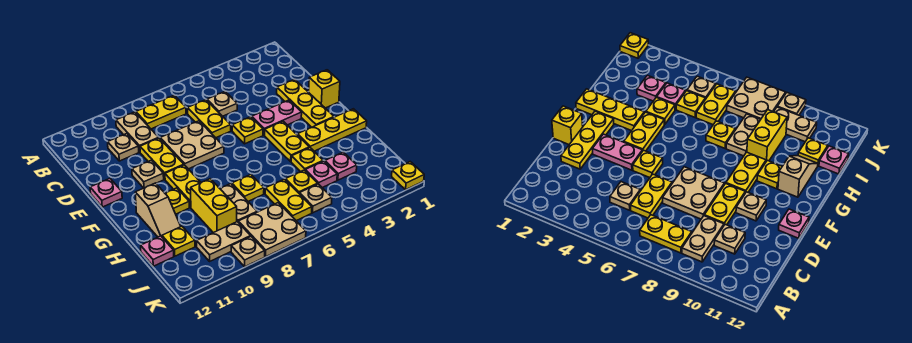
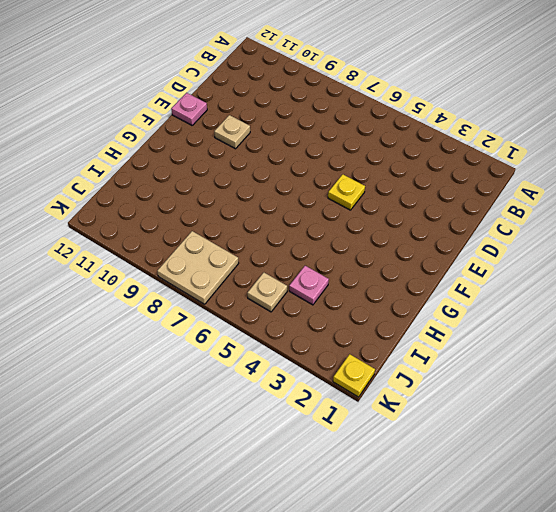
none -> yellow plate B7:B8 level 1
none -> tan plate B9:C9 level 1
none -> tan plate C5 level 1
none -> yellow plate C6:D6 level 1

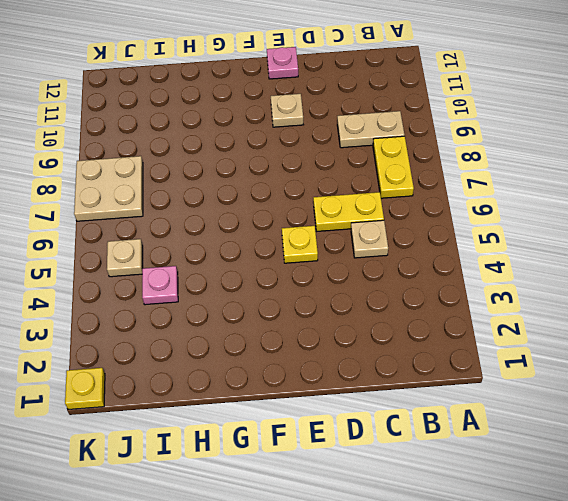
none -> tan plate C10 level 1
none -> yellow plate D2:F2 level 1
none -> tan plate D7:E8 level 1
none -> yellow plate D9:E9 level 1

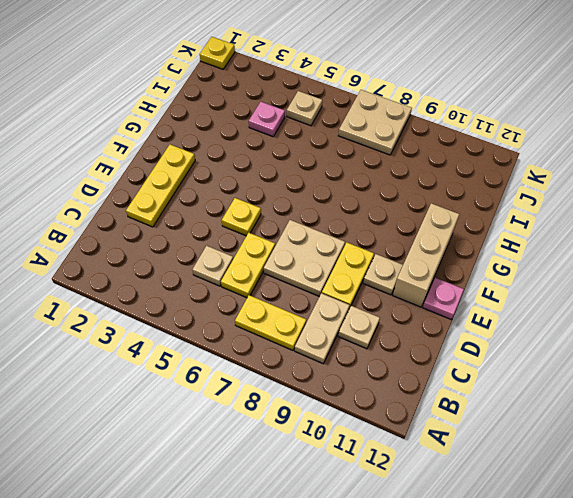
tan brick E11:G11 level 1 -> tan slope G11:H11 level 1 top G
none -> yellow brick E1 level 1
none -> pink plate E3:E4 level 1
none -> yellow plate F4:G4 level 1
none -> yellow plate F9:G9 level 1

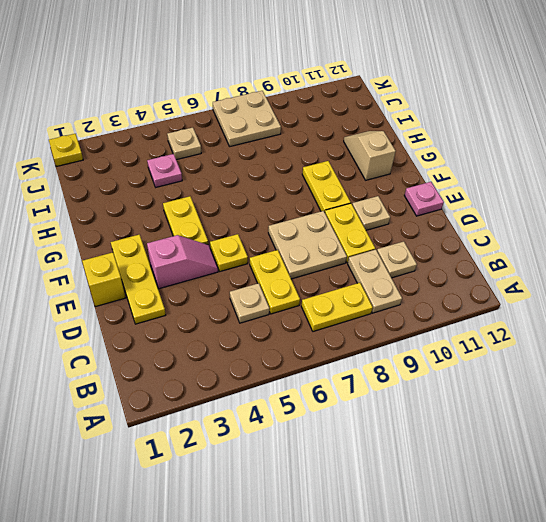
pink slope E3:E4 level 1 top 3 -> pink plate E3:E4 level 1
none -> yellow plate G1:G3 level 1
none -> yellow plate G10 level 1
none -> yellow plate H4 level 1
none -> yellow plate H7 level 1

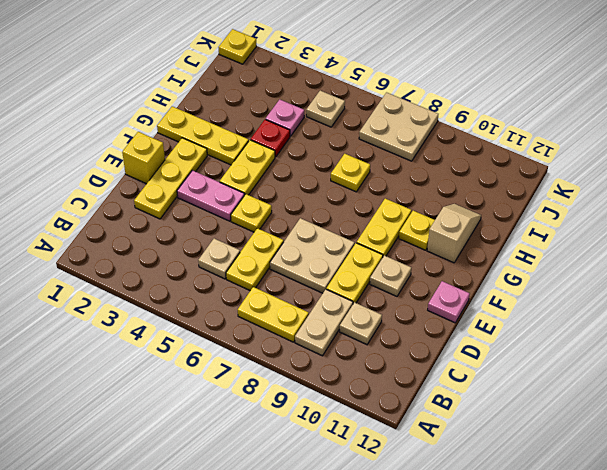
red plate H4 level 1 -> yellow plate H4 level 1
none -> tan plate H8:I8 level 1
none -> yellow brick H9:I9 level 1
none -> pink plate I3 level 1
none -> yellow plate I5 level 1

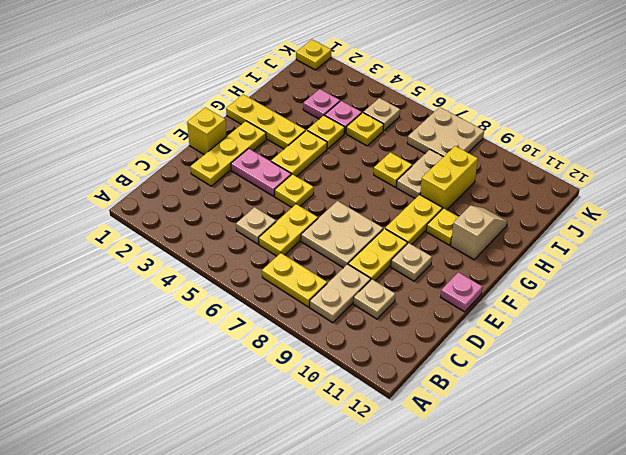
none -> yellow plate I6:J6 level 1
none -> yellow plate I11 level 1
none -> pink plate I12 level 1
none -> tan plate J9:J10 level 1

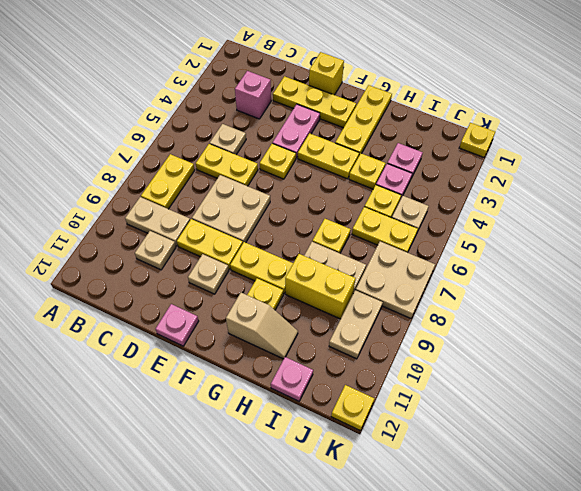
pink brick C3 level 1 -> none
yellow plate K12 level 1 -> yellow plate I11 level 1
none -> tan plate K9 level 1

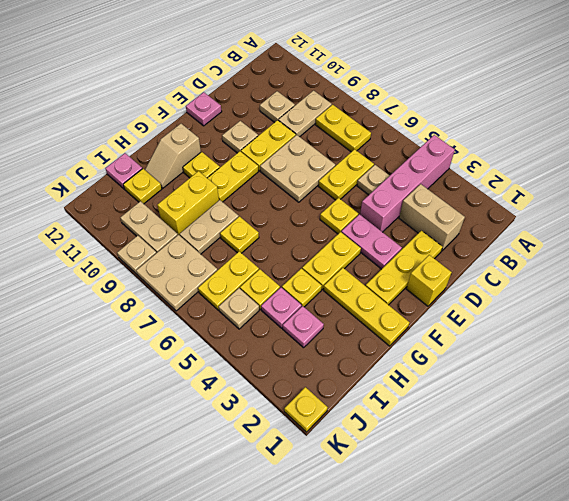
pink brick A4:D4 level 1 -> none
tan brick C2:C3 level 1 -> none

